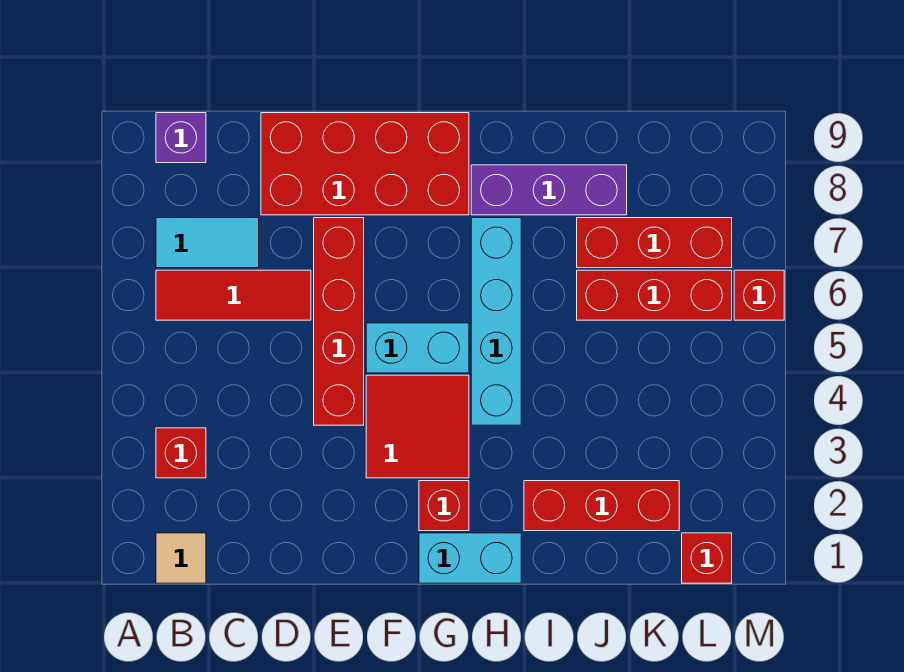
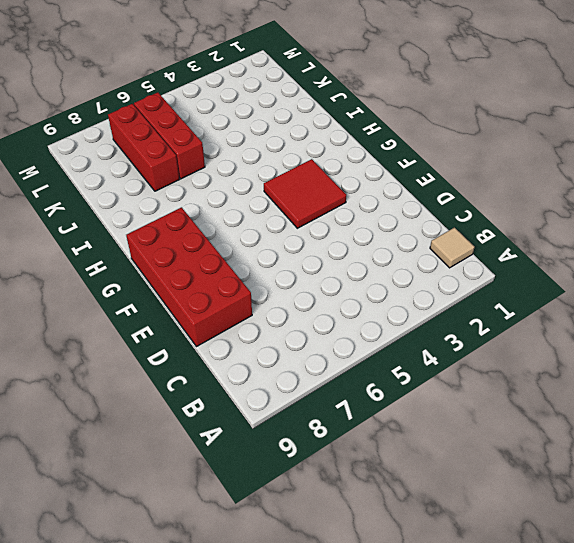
none -> red brick B3 level 1
none -> red tile B6:D6 level 1
none -> cyan tile B7:C7 level 1

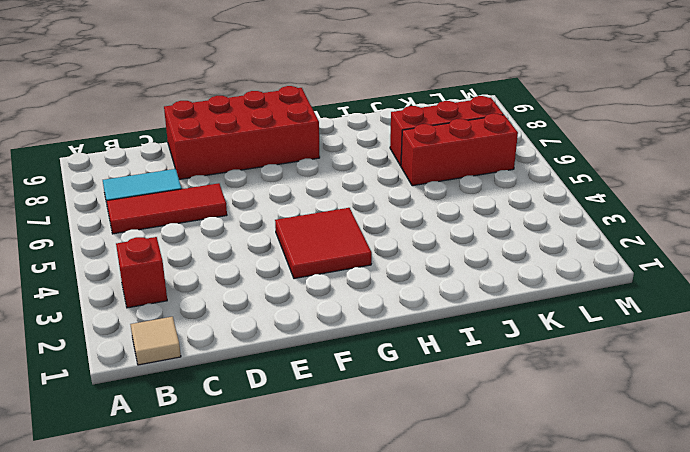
none -> purple brick B9 level 1
none -> red brick E4:E7 level 1
none -> cyan brick F5:G5 level 1

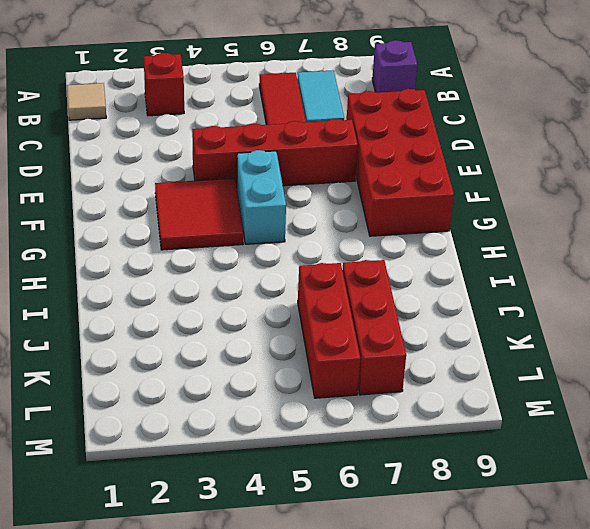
none -> cyan brick G1:H1 level 1
none -> red brick G2 level 1
none -> cyan brick H4:H7 level 1

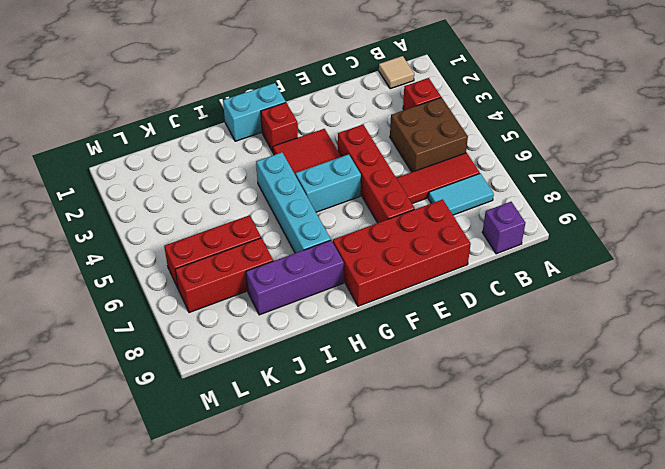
brown brick B4:C5 level 1 -> none
none -> red brick I2:K2 level 1
none -> red brick L1 level 1
none -> red brick M6 level 1

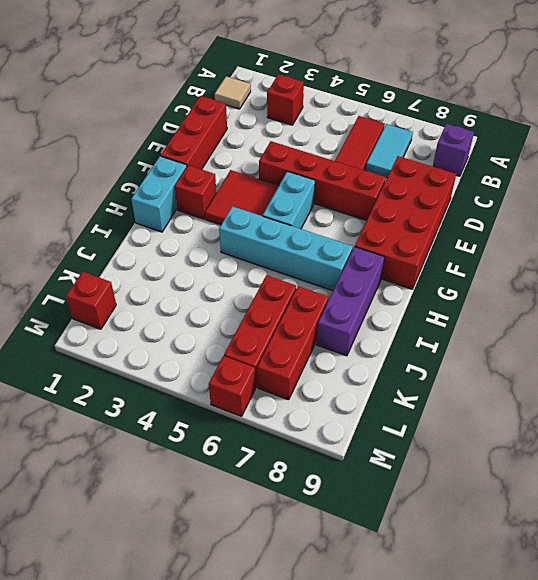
red brick D1:F1 level 1 -> red brick I2:K2 level 1

